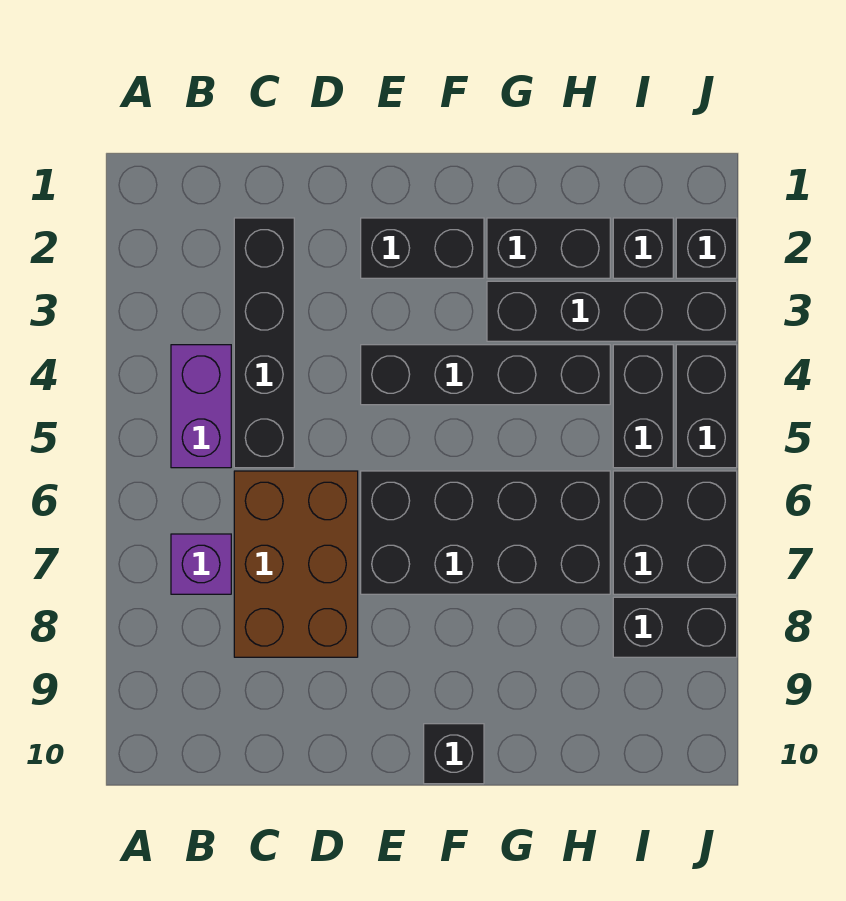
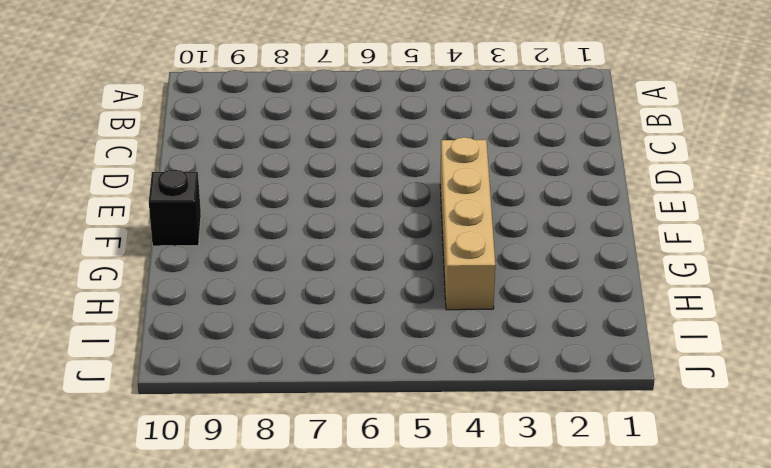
tan brick E4:H4 level 1 -> black brick E4:H4 level 1
none -> purple brick B4:B5 level 1
none -> purple brick B7 level 1
none -> black brick C2:C5 level 1

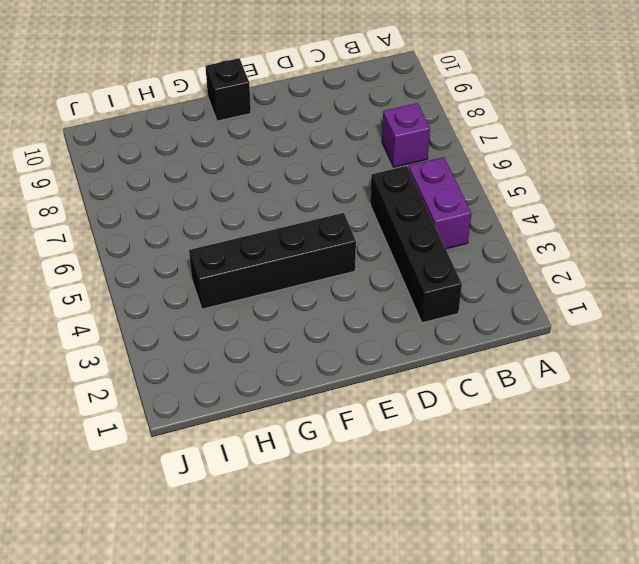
none -> brown brick C6:D8 level 1
none -> black brick E2:F2 level 1
none -> black brick E6:H7 level 1

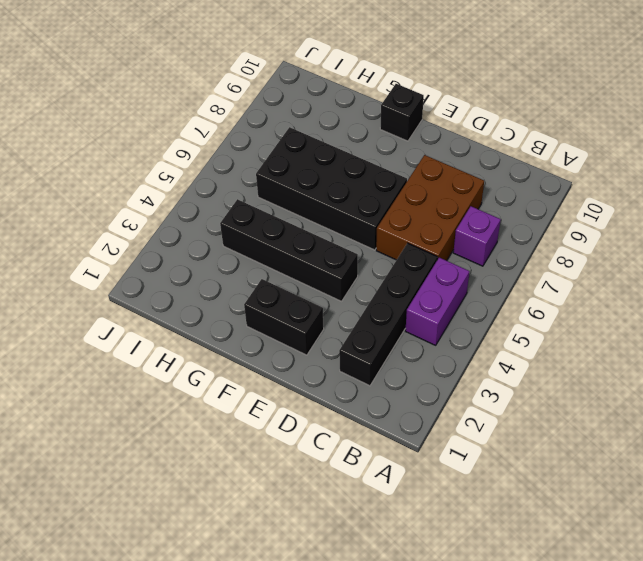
none -> black brick G2:H2 level 1
none -> black brick G3:J3 level 1
none -> black brick I2 level 1

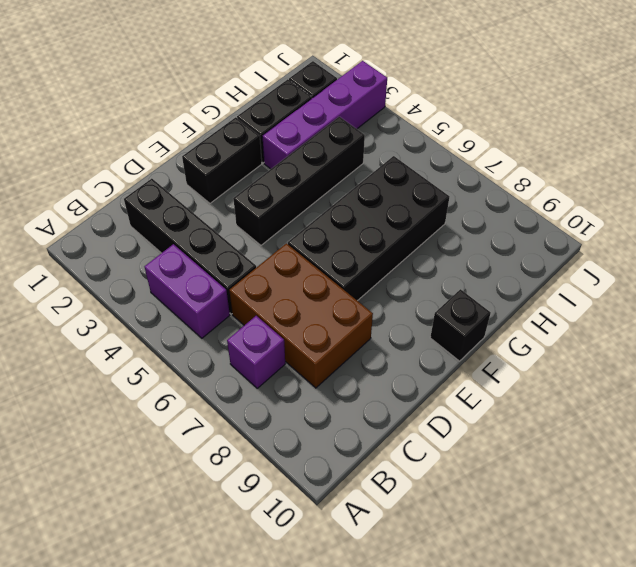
purple brick G3:J3 level 1 -> black brick G3:J3 level 1
none -> black brick I4:I5 level 1
none -> black brick I6:J7 level 1
none -> black brick I8:J8 level 1

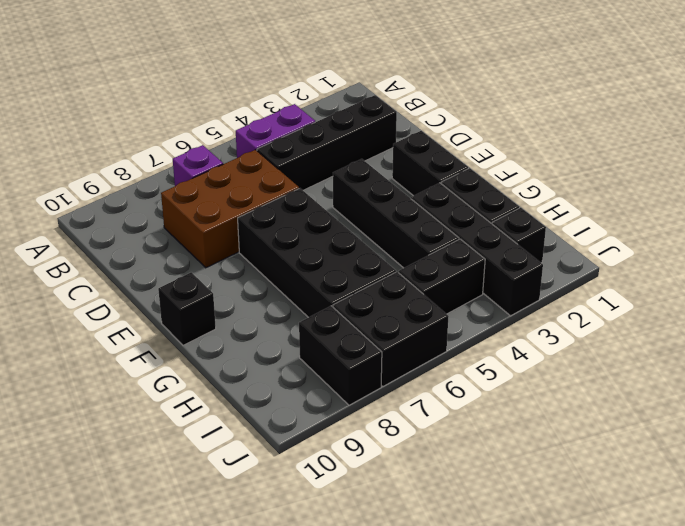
none -> black brick J2 level 1
none -> black brick J4:J5 level 1

